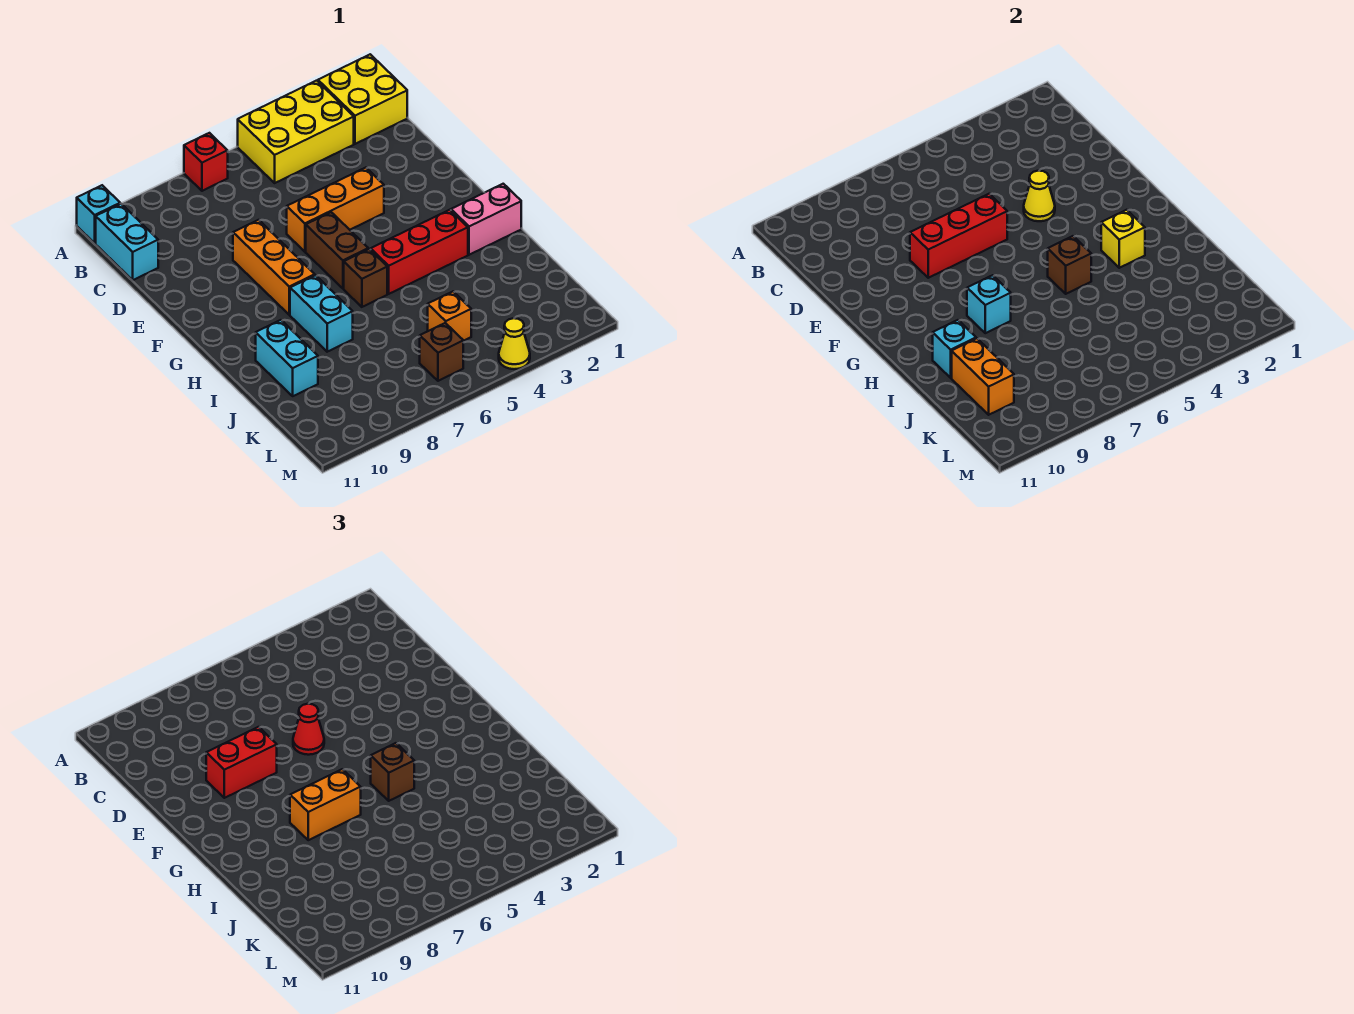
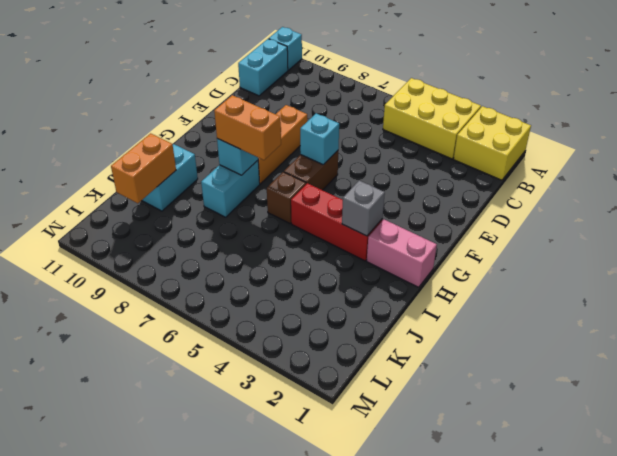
cyan brick F6 level 2 -> cyan brick I10 level 2
grey brick H3 level 2 -> yellow brick H3 level 2
none -> red brick A7 level 1
none -> orange brick E4:E6 level 1
none -> orange brick K5 level 1

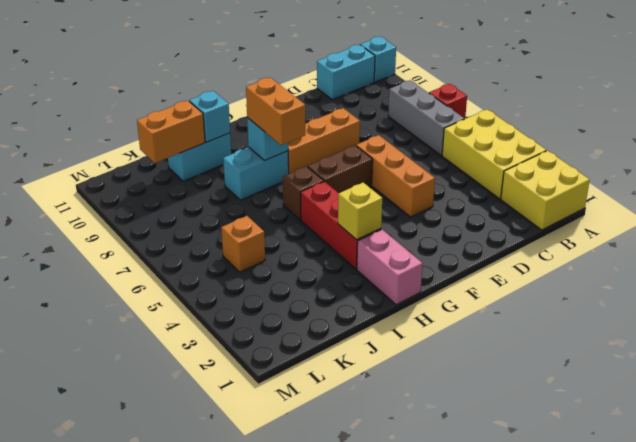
grey brick B6:B8 level 1 -> none
none -> brown brick L6 level 1
none -> yellow cone M4 level 1
none -> yellow cone E4 level 2

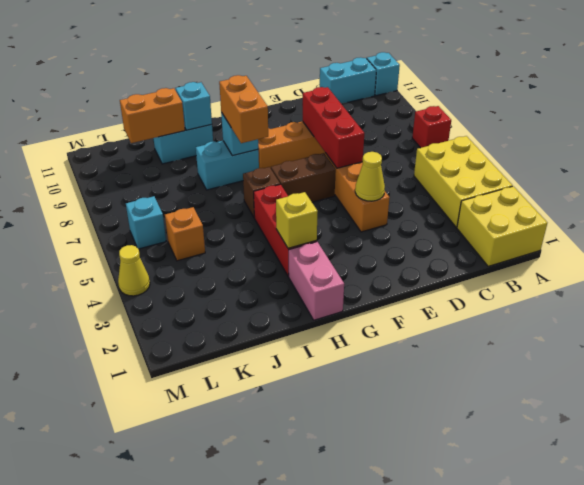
cyan brick L6 level 1 -> brown brick L6 level 1
none -> brown brick H5 level 2
none -> red cone E6 level 3
none -> red brick E8:E9 level 3

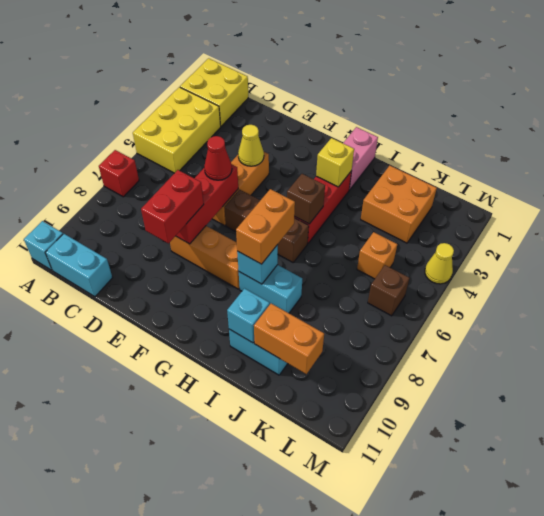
orange brick J2:K3 level 1 -> none
none -> brown brick H5 level 3

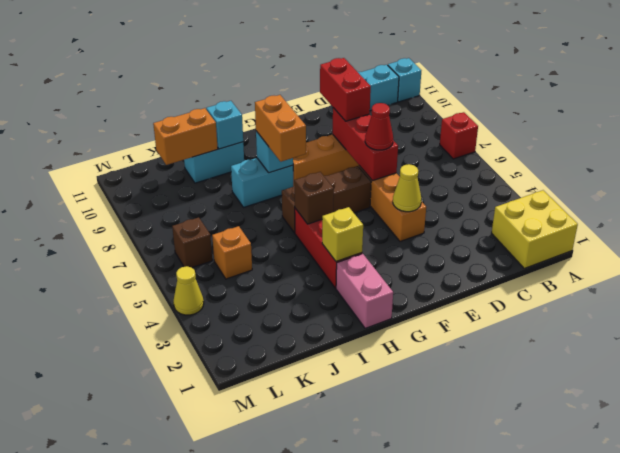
none -> yellow brick A3:B5 level 1
none -> brown brick H5 level 3

